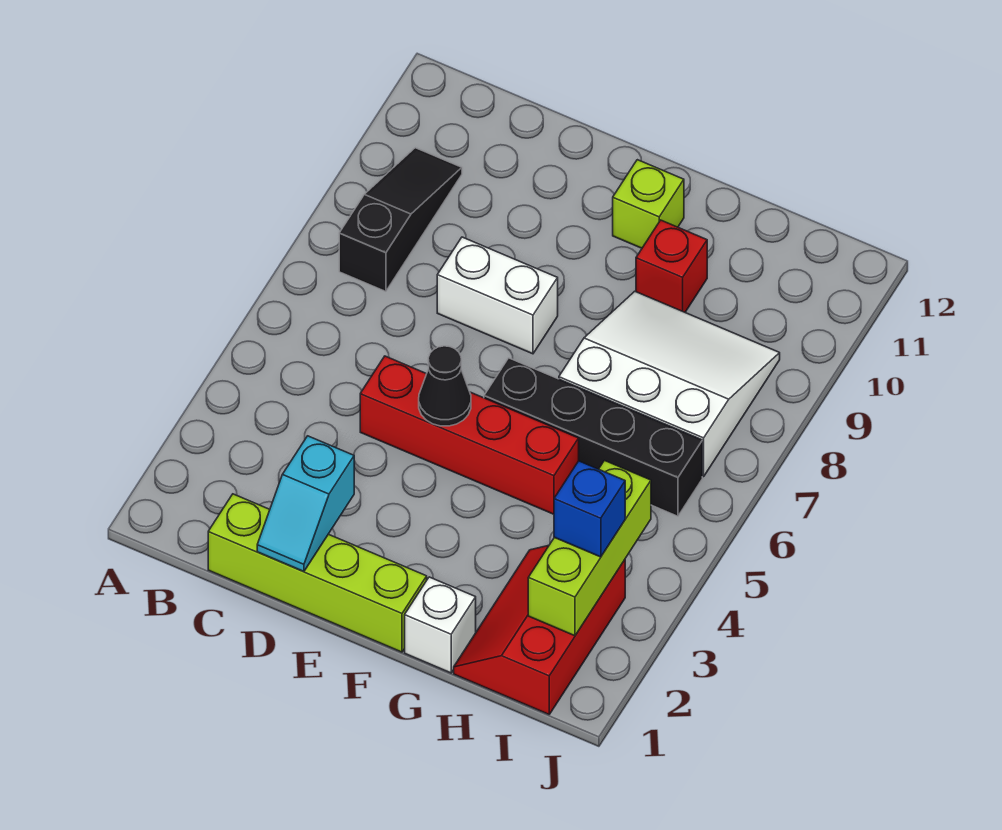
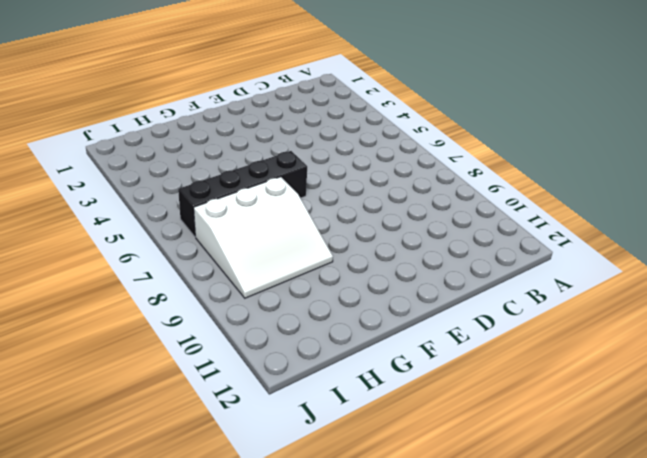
none -> black slope B8:B10 level 1 top 8
none -> lime brick C1:F1 level 1
none -> red brick D5:G5 level 1

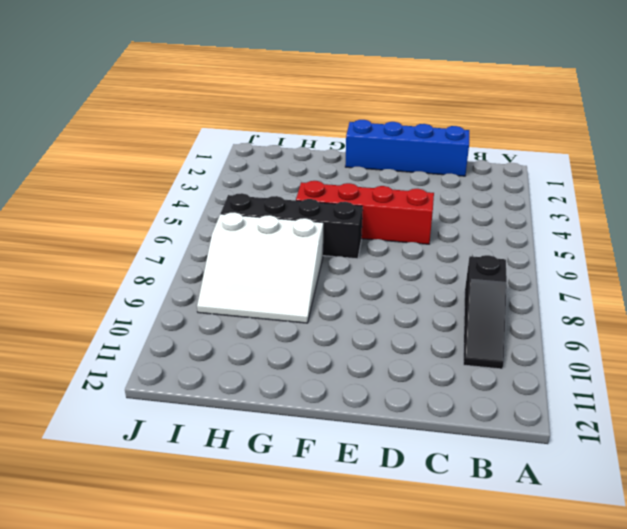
blue brick C1:F1 level 1 -> lime brick C1:F1 level 1
none -> white brick D8:E8 level 1
none -> lime brick F11 level 1
none -> white brick G1 level 1

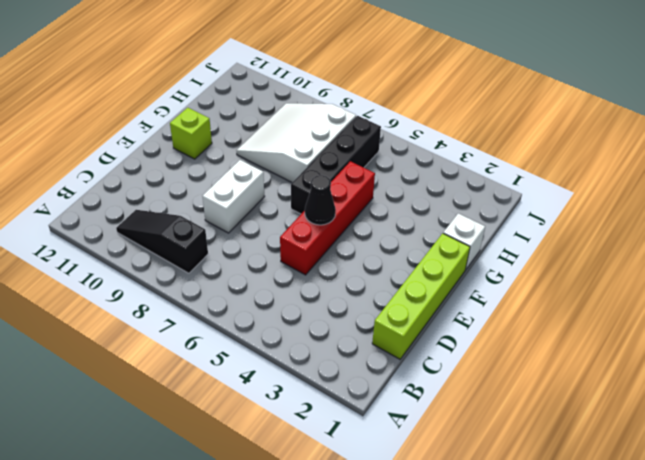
none -> red brick G10 level 1
none -> red slope H1:I3 level 1 top I
none -> cyan slope D1:D2 level 2 top 2

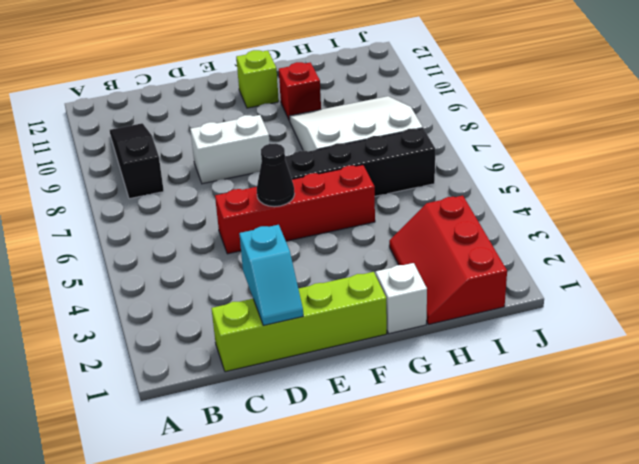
none -> lime brick I2:I4 level 2
none -> blue brick I3 level 3

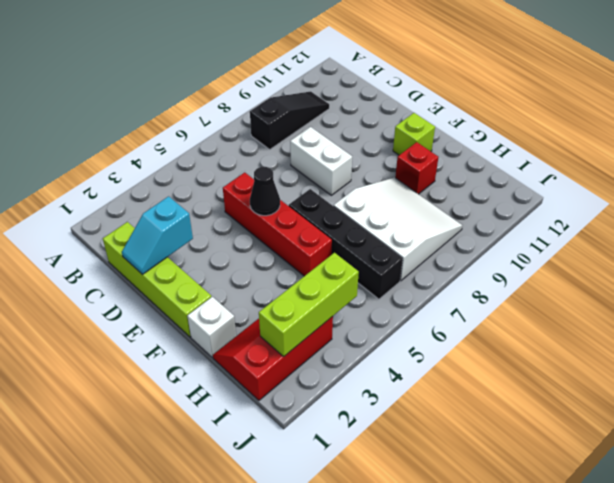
none -> blue brick I3 level 3

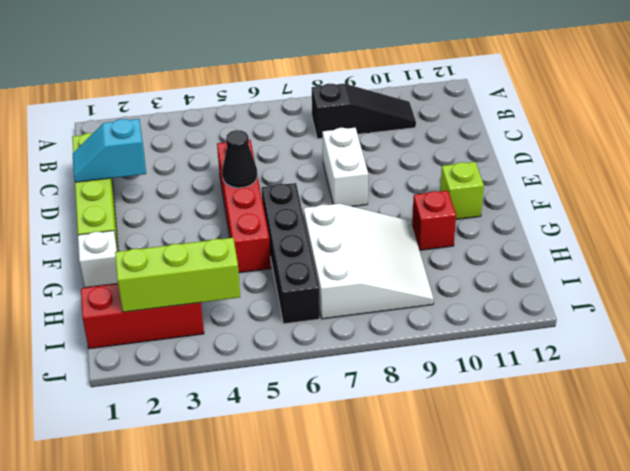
none -> blue brick I3 level 3

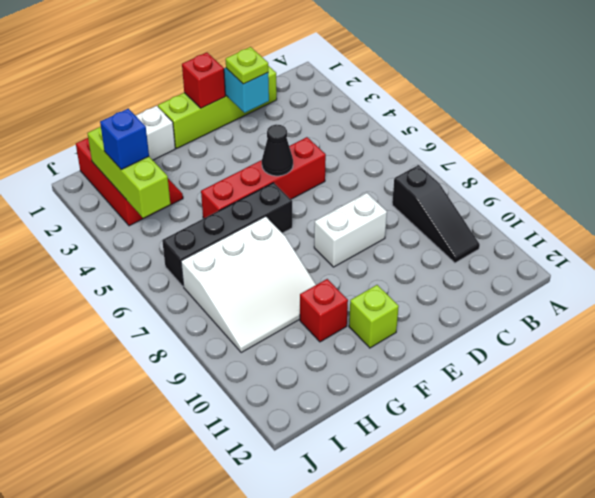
lime plate D2 level 3 -> none
red brick E1 level 2 -> none

